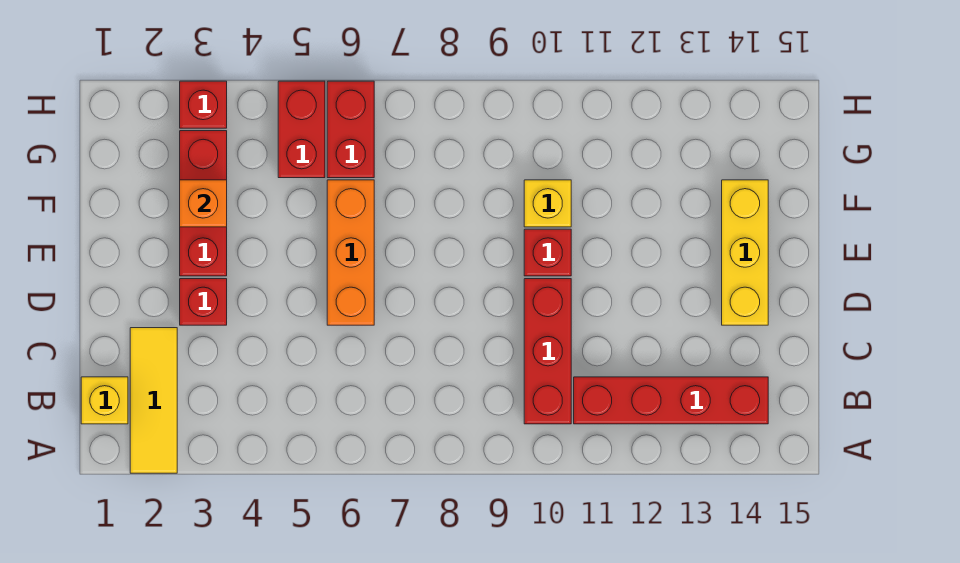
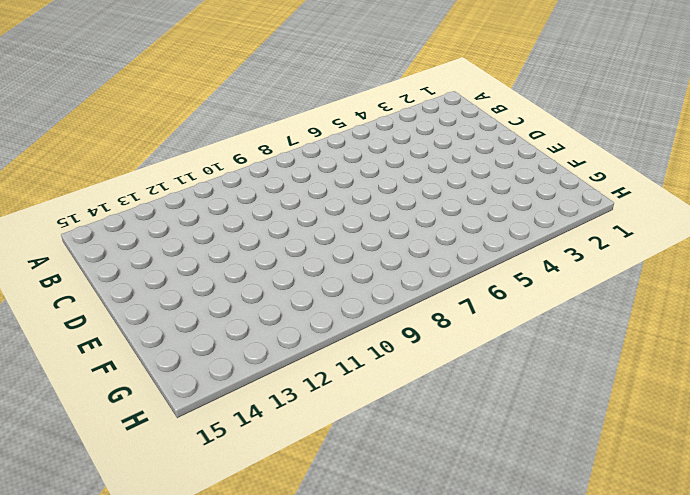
none -> yellow tile A2:C2 level 1
none -> yellow brick B1 level 1
none -> red brick B10:D10 level 1

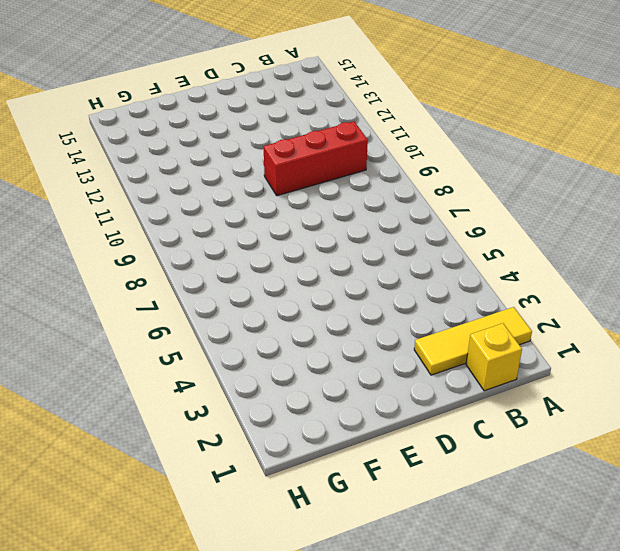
none -> red brick B11:B14 level 1
none -> red brick D3 level 1
none -> orange brick D6:F6 level 1

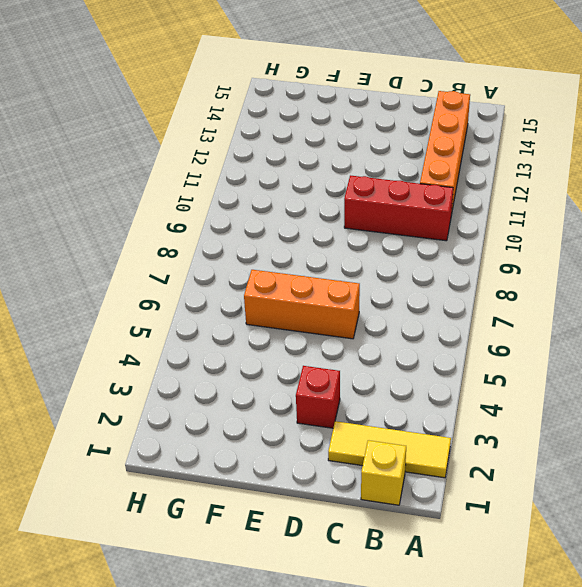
orange brick B11:B14 level 1 -> red brick B11:B14 level 1
none -> yellow brick D14:F14 level 1
none -> red brick E3:G3 level 1
none -> red brick E10 level 1

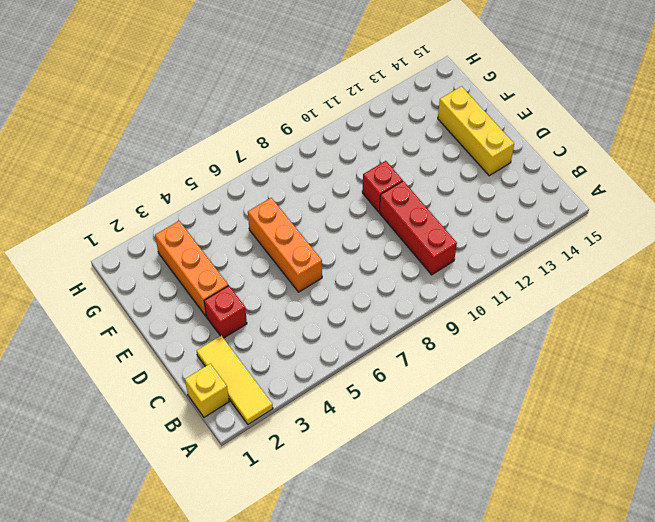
orange brick E3:G3 level 1 -> red brick E3:G3 level 1
none -> red brick B11:B14 level 1
none -> yellow brick F10 level 1
none -> red brick G5:H5 level 1

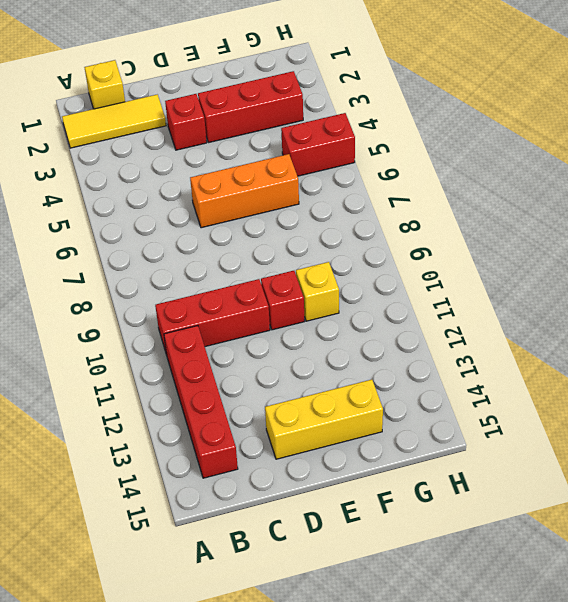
none -> red brick G6:H6 level 1
none -> red brick H3 level 1
none -> orange brick F3 level 2

